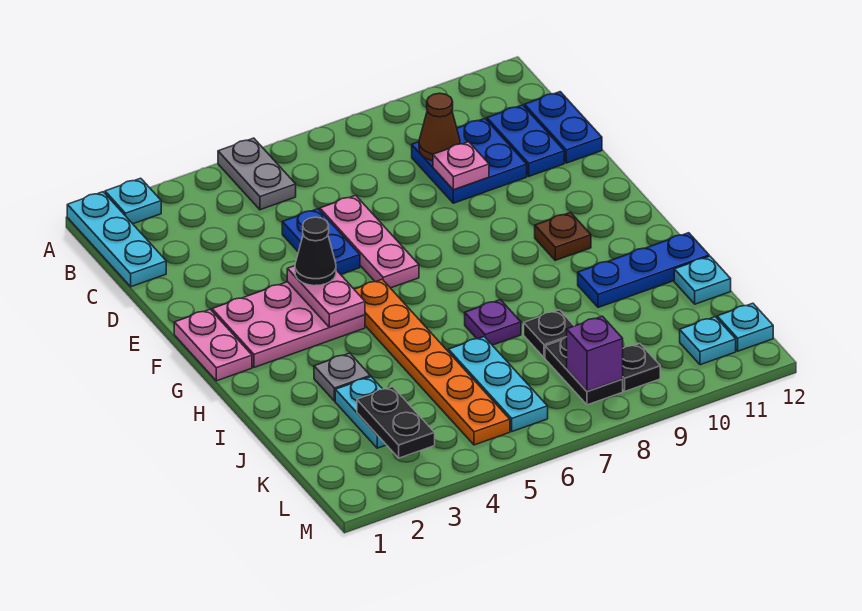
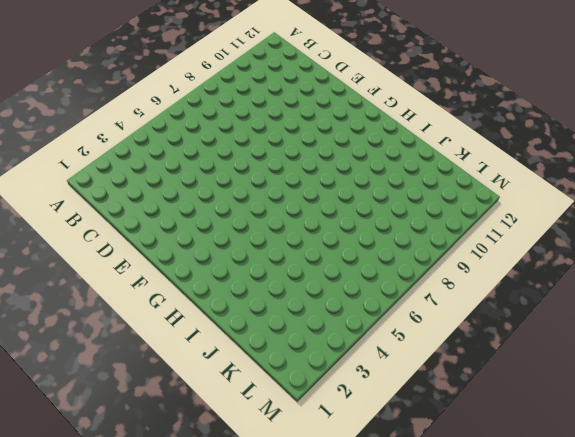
none -> cyan plate A1:C1 level 1
none -> cyan plate A2 level 1
none -> grey plate A5:B5 level 1

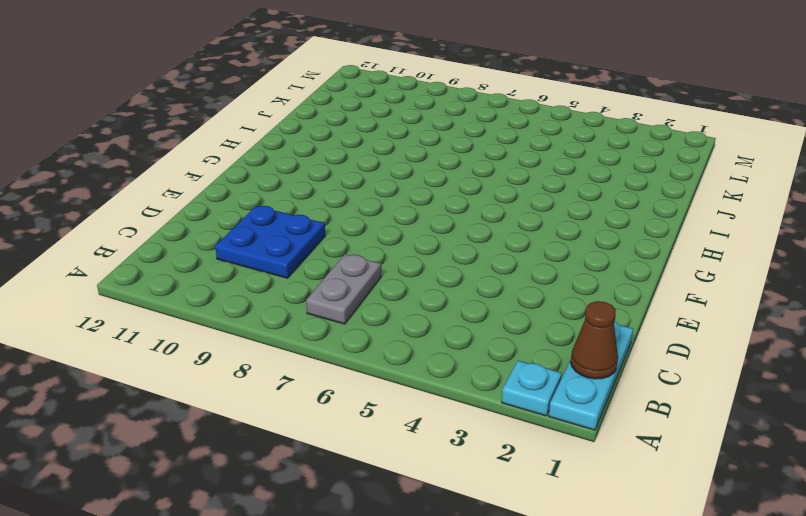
brown cone B1 level 2 -> brown cone C9 level 2
grey plate B7:C7 level 1 -> grey plate A5:B5 level 1
none -> blue plate C11:D11 level 1
none -> blue plate C12:D12 level 1
none -> blue plate D5:E5 level 1

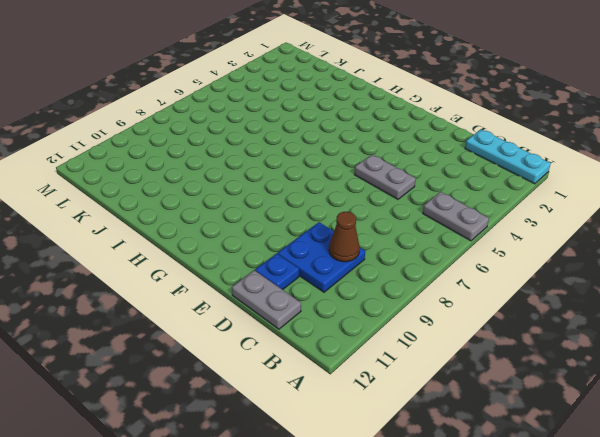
grey plate C12:D12 level 1 -> blue plate C12:D12 level 1
grey plate D5:E5 level 1 -> blue plate D5:E5 level 1
blue plate D11 level 1 -> blue plate C11:D11 level 1
none -> cyan plate A2 level 1
none -> pink plate D6:F6 level 1
none -> pink plate F1:G1 level 1

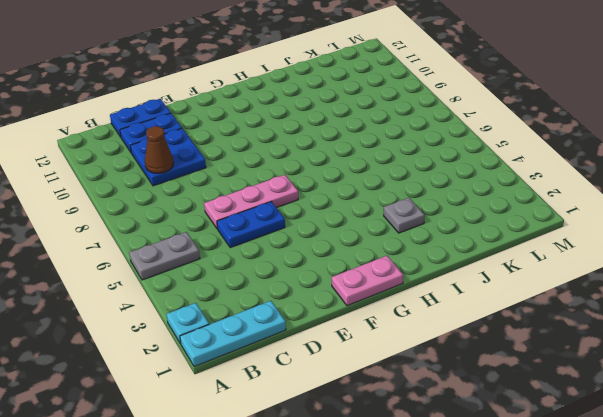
none -> pink plate F2:G4 level 1
none -> orange plate G5:L5 level 1
none -> brown plate G10 level 1

